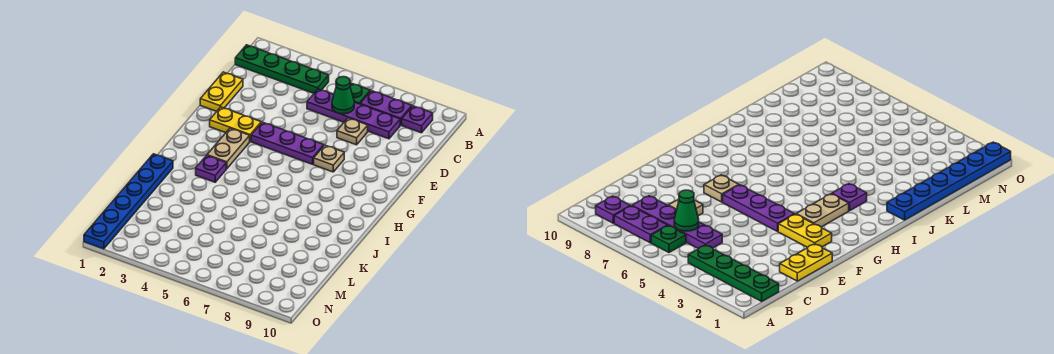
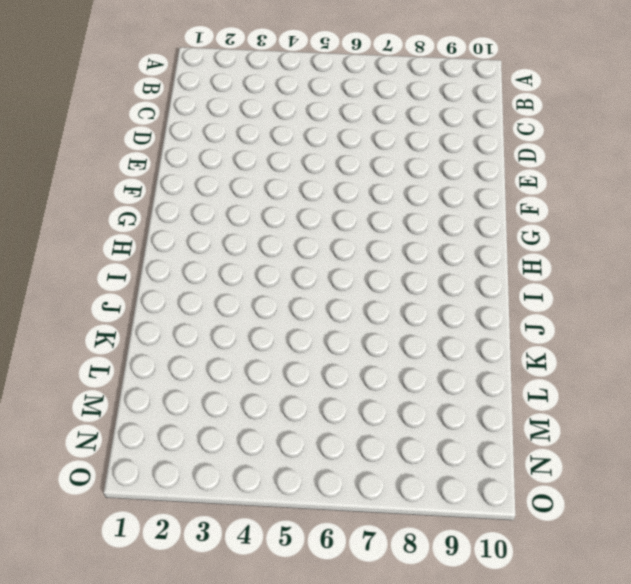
none -> green plate B1:B4 level 1
none -> green plate B6 level 1
none -> purple plate B7:B8 level 1

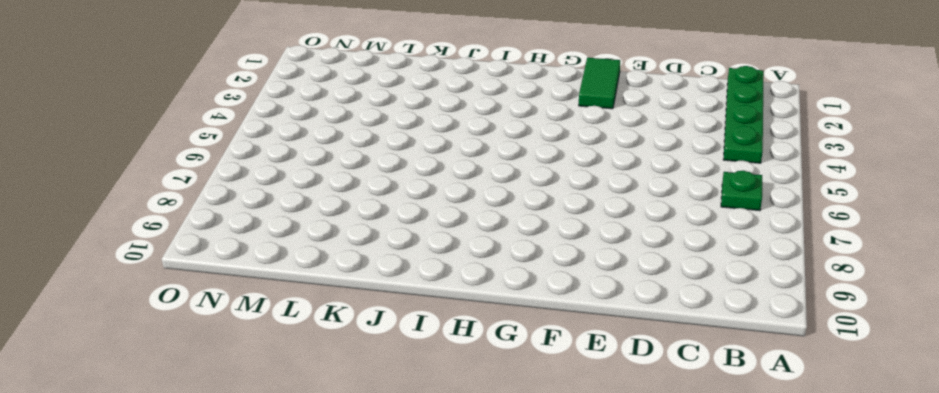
green tile F1:F2 level 1 -> yellow plate F2:F3 level 1
none -> purple plate B7:B8 level 1
none -> purple plate B9 level 1
none -> purple plate C5:C8 level 1

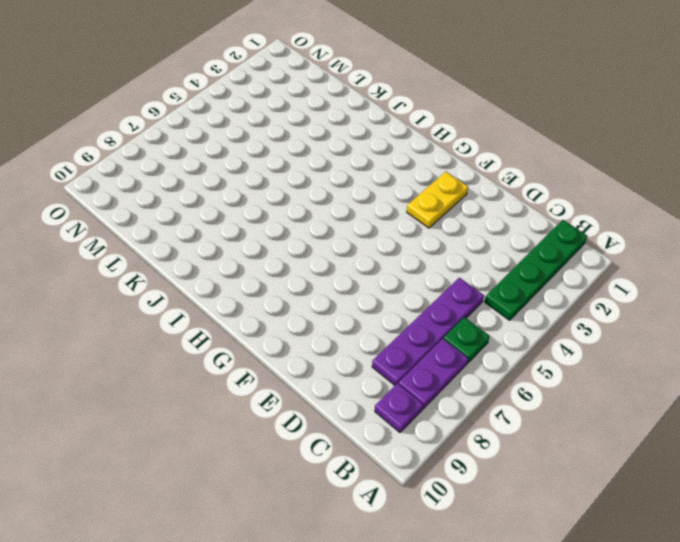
none -> yellow plate D1:E1 level 1
none -> tan plate D7 level 1
none -> purple plate F4:F6 level 1

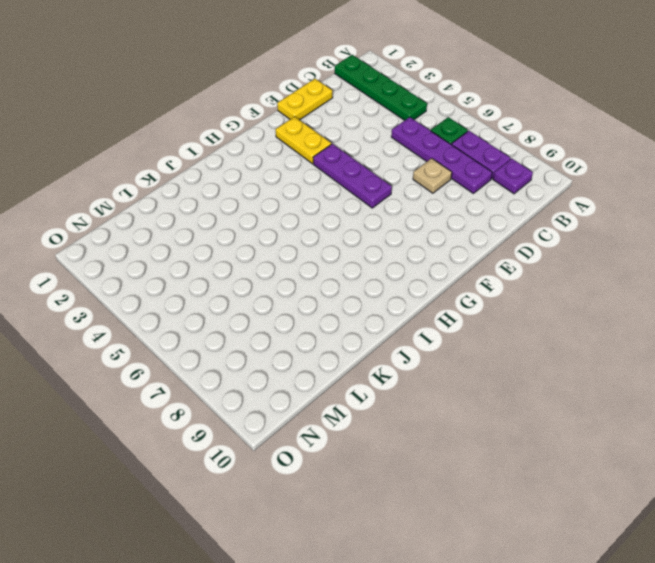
none -> tan plate F7 level 1
none -> tan plate G3:H3 level 1
none -> purple plate I3 level 1

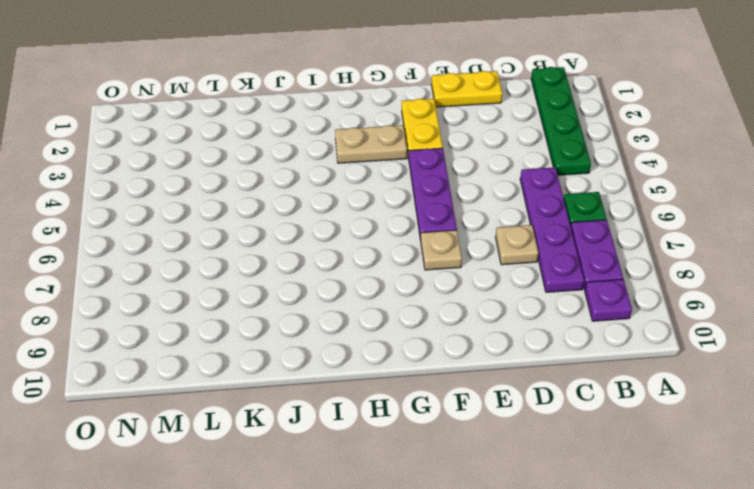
none -> purple plate I3 level 1
none -> blue plate J1:O1 level 1
none -> green cone C6 level 2

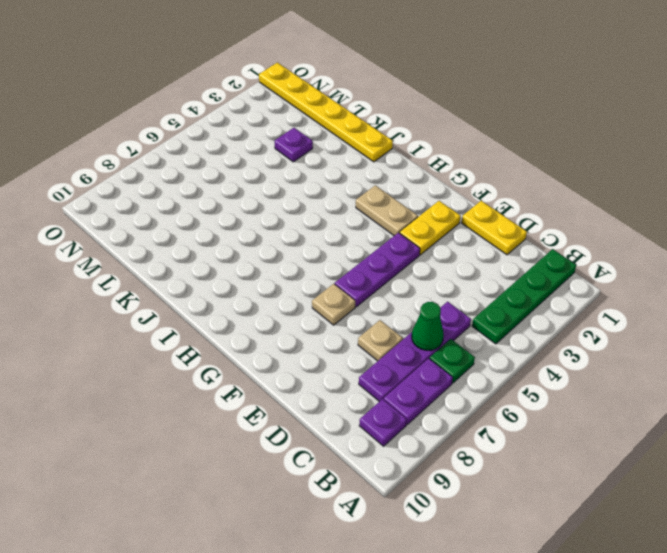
yellow plate J1:O1 level 1 -> blue plate J1:O1 level 1
purple plate L3 level 1 -> purple plate I3 level 1

